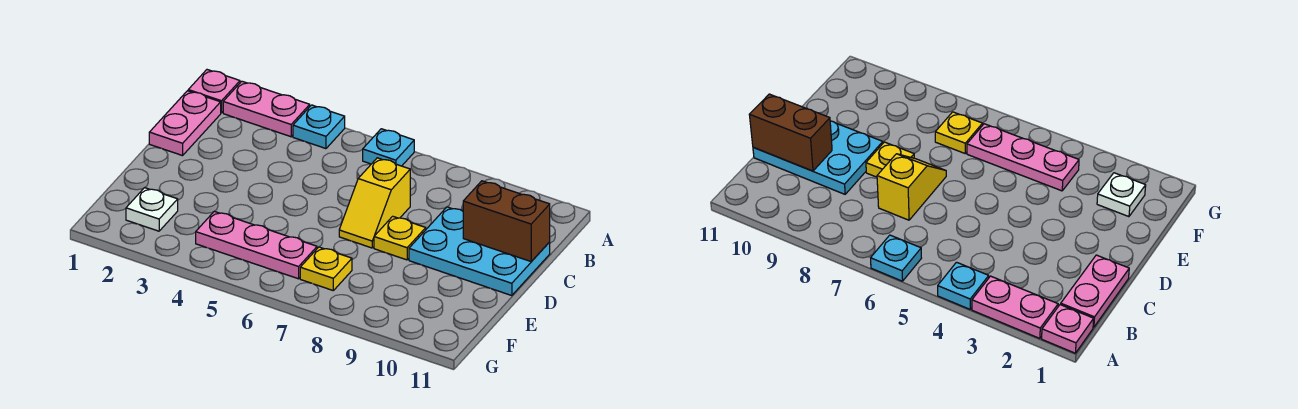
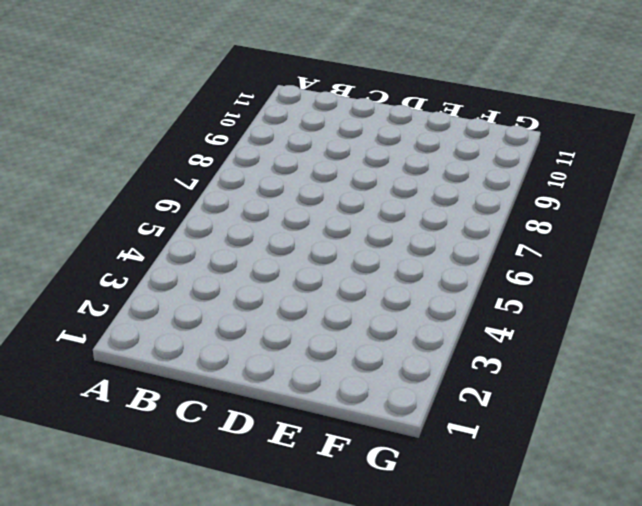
none -> pink plate A1 level 1
none -> pink plate A2:A3 level 1
none -> cyan plate A4 level 1

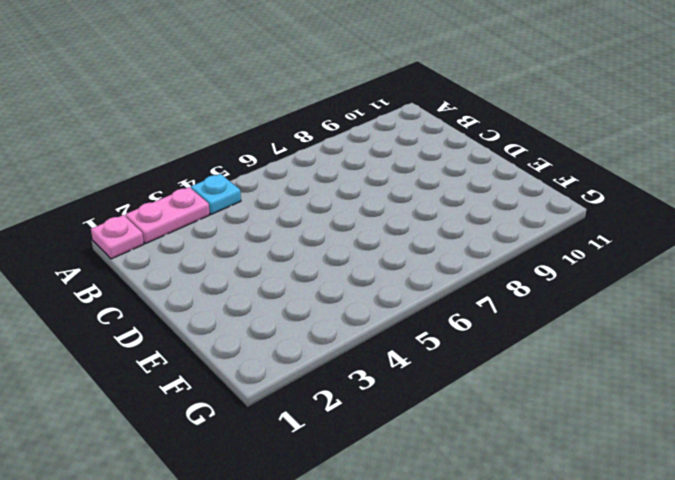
none -> cyan plate A6 level 1
none -> pink plate B1:C1 level 1
none -> yellow slope C7:D7 level 1 top C

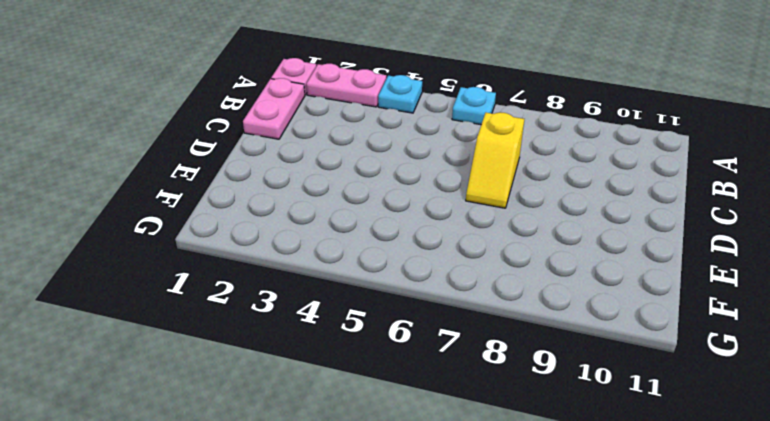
none -> cyan plate C9:D11 level 1
none -> yellow plate D8 level 1
none -> white plate F2 level 1

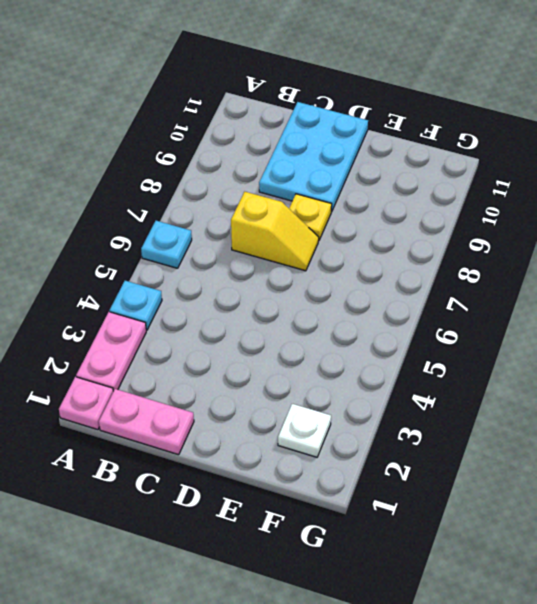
none -> pink plate F4:F6 level 1
none -> yellow plate F7 level 1
none -> brown brick C10:C11 level 2

